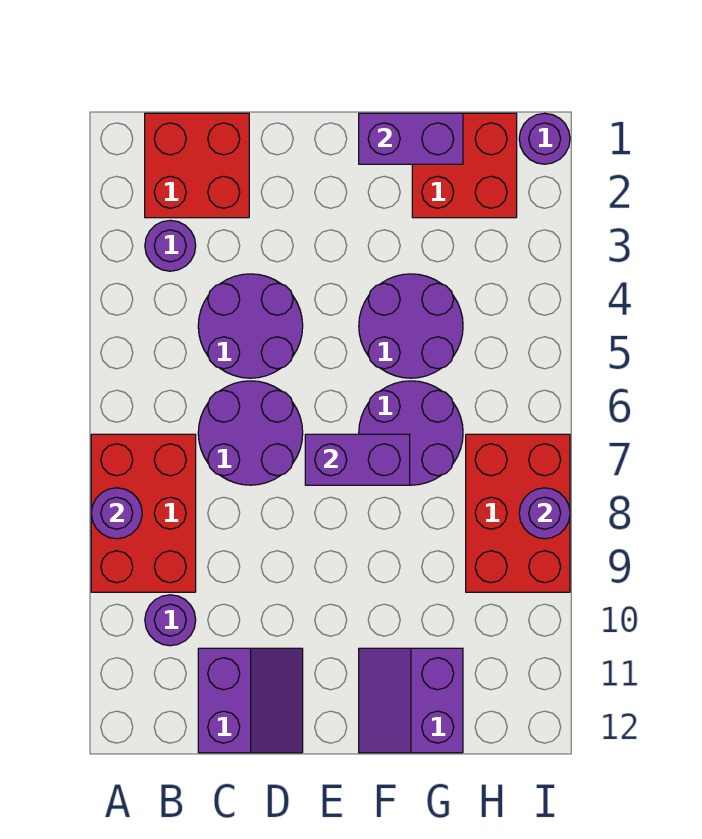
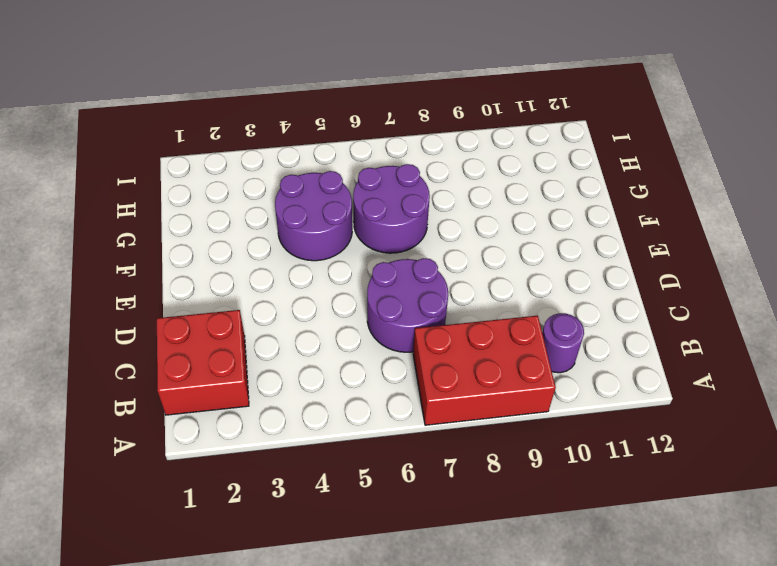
none -> purple round brick B3 level 1
none -> purple round brick C4:D5 level 1
none -> purple slope C11:D12 level 1 top C

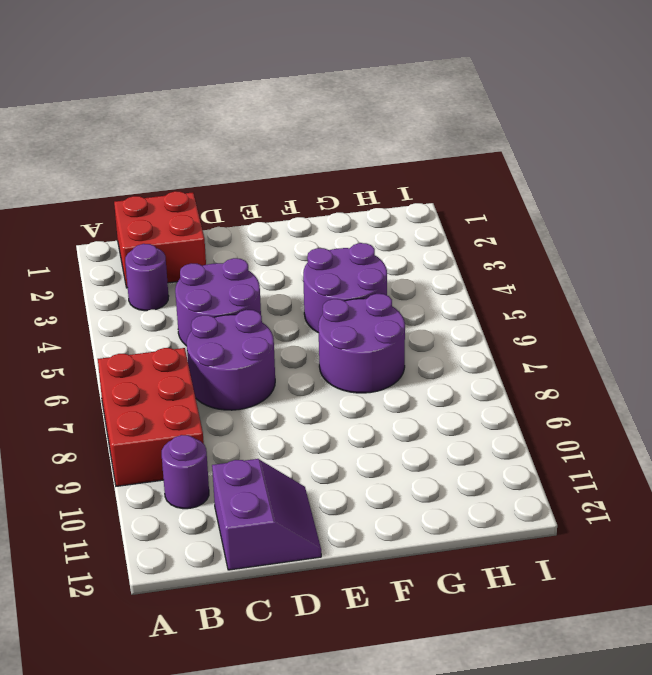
none -> purple slope F11:G12 level 1 top G
none -> red brick G1:H2 level 1
none -> red brick H7:I9 level 1

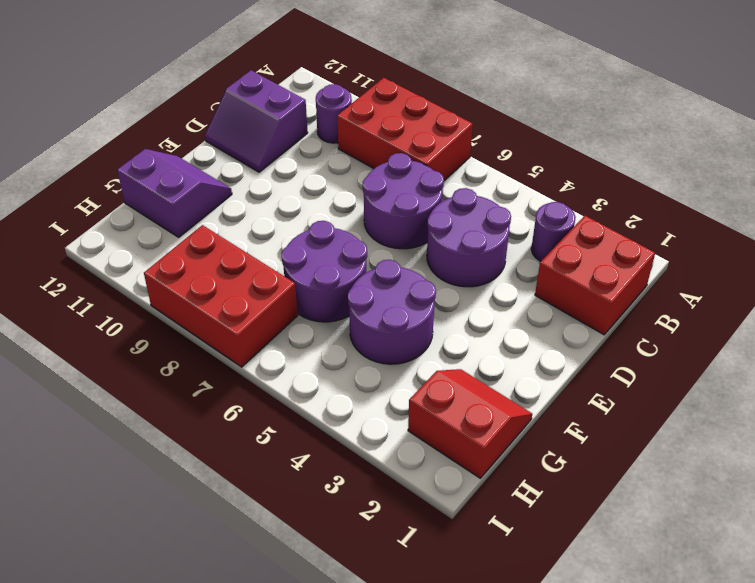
red slope G1:H2 level 1 top H -> red brick G1:H2 level 1
none -> purple round brick I1 level 1
none -> purple round brick A8 level 2
none -> purple brick E7:F7 level 2

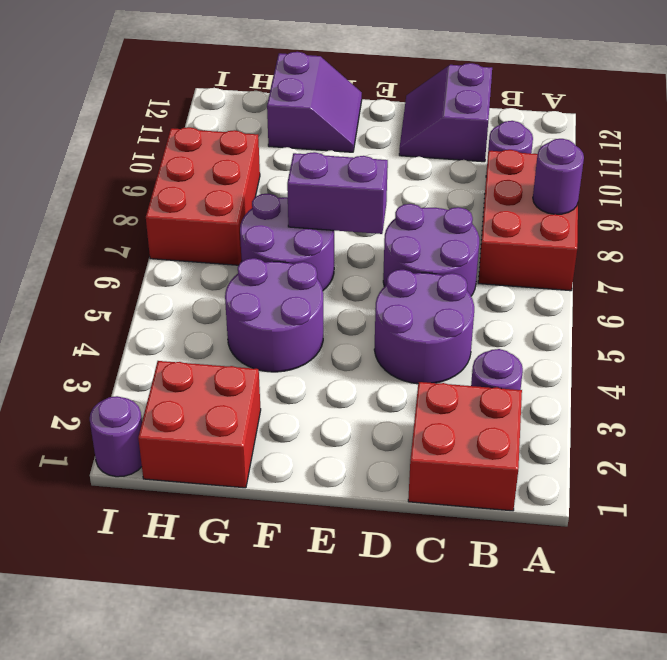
none -> purple brick F1:G1 level 2
none -> purple round brick I8 level 2

